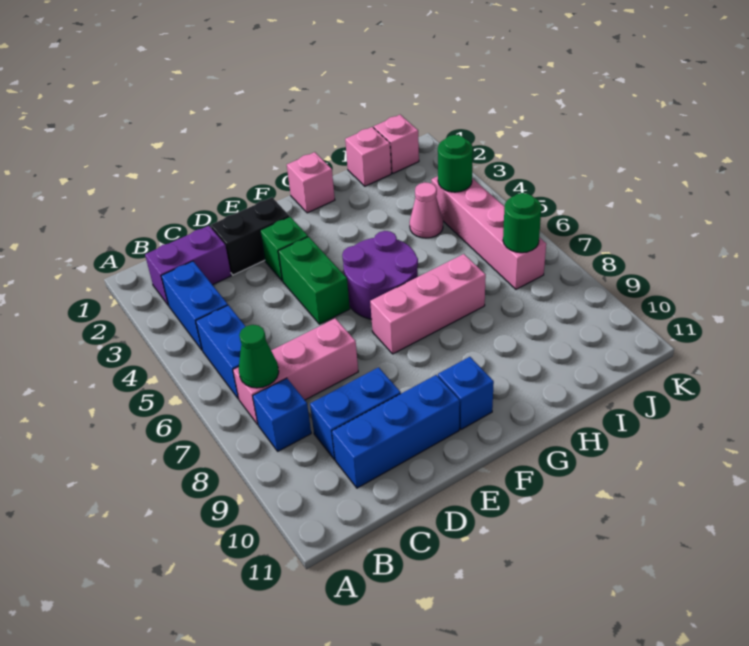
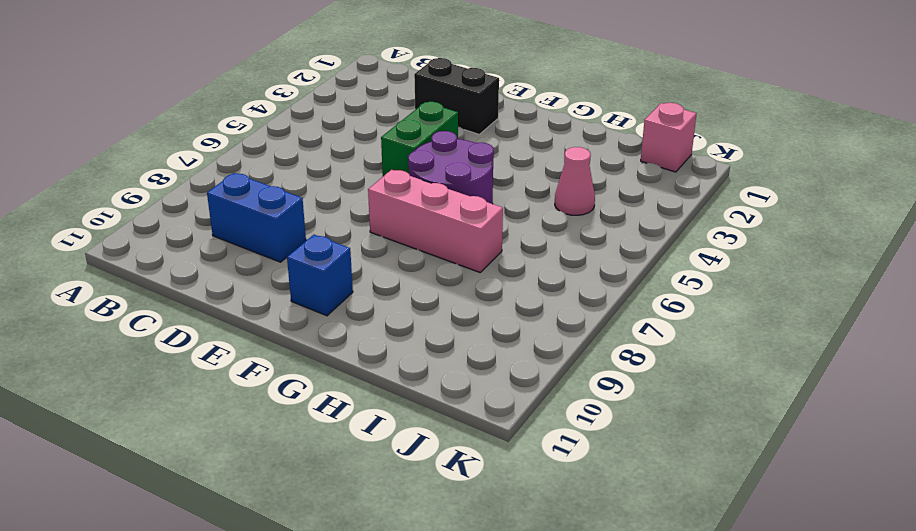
none -> purple brick B2:C2 level 1
none -> blue brick B3:B4 level 1
none -> blue brick B5:B6 level 1

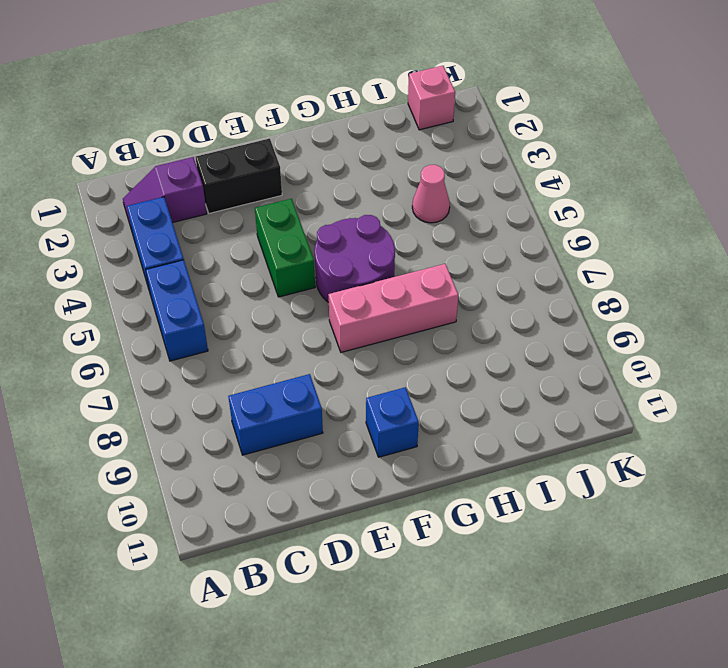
purple slope B2:C2 level 1 top C -> purple brick B2:C2 level 1
none -> pink brick B7:D7 level 1
none -> blue brick B8 level 1
none -> blue brick C10:E10 level 1

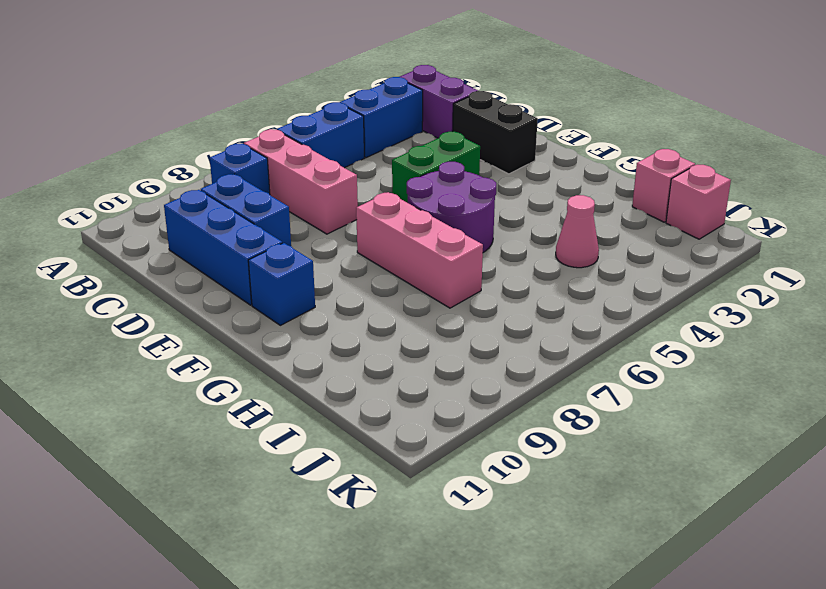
none -> green brick E3 level 1
none -> pink brick G1 level 1
none -> pink brick J4:J7 level 1

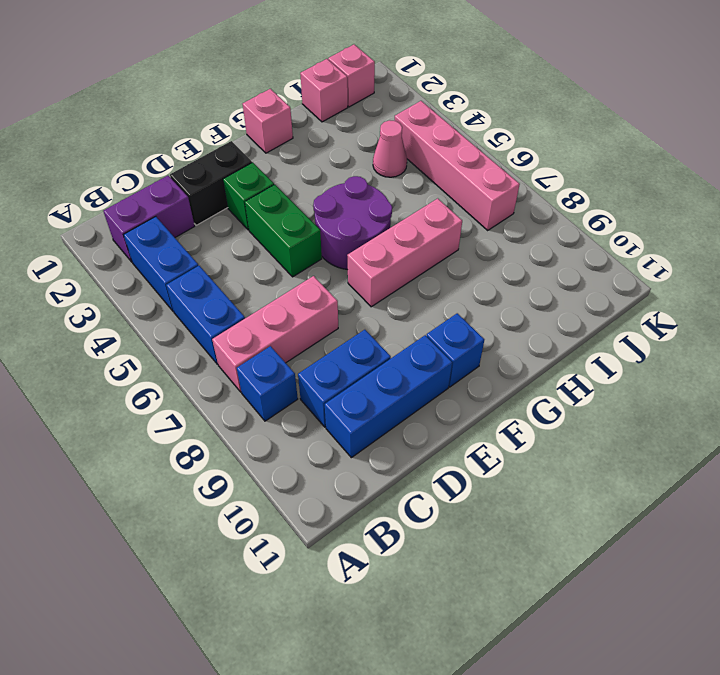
none -> green cone B7 level 2
none -> green round brick J4 level 2
none -> green round brick J7 level 2

